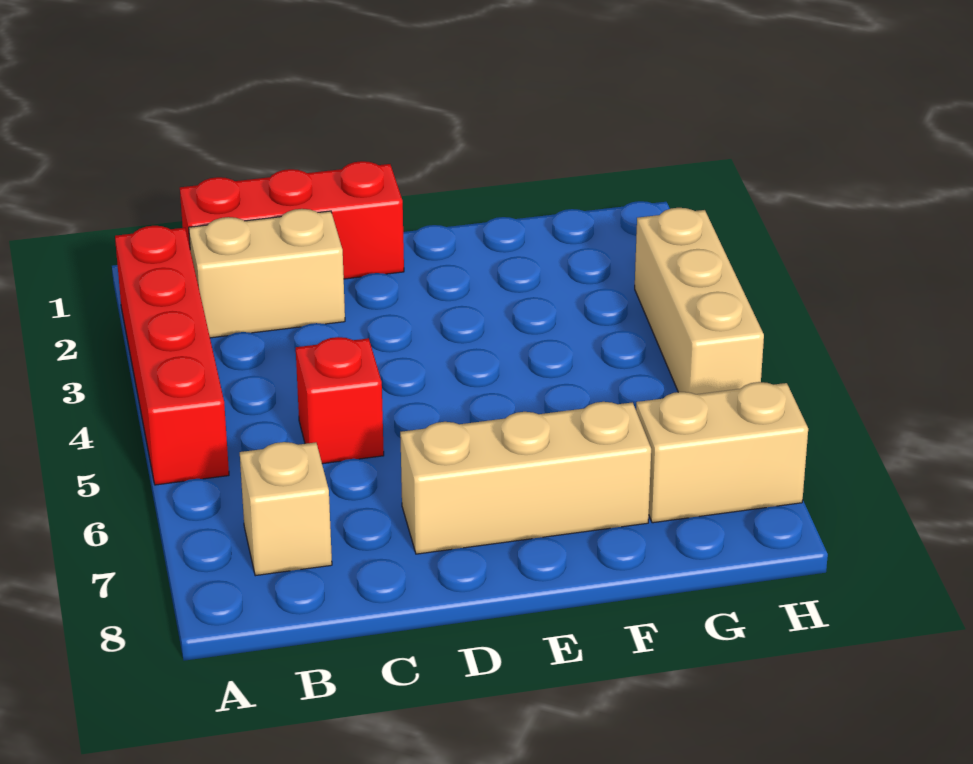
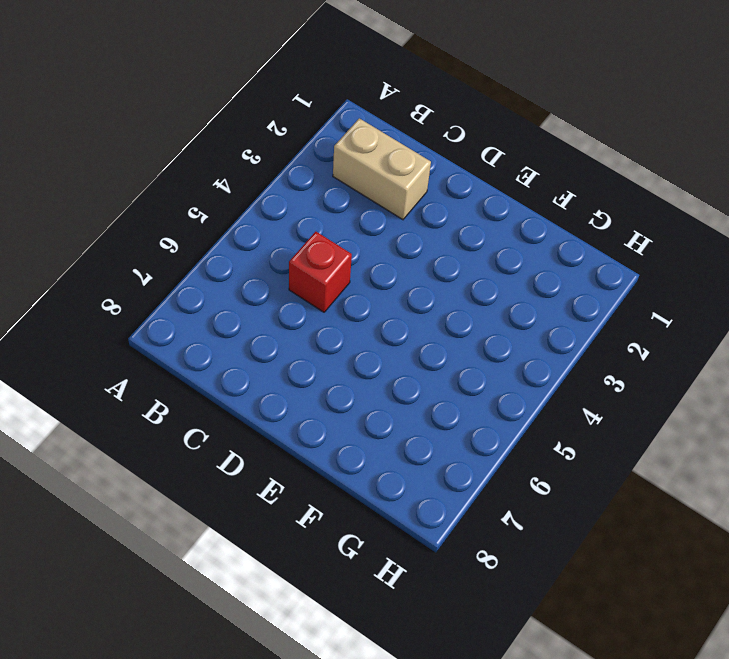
none -> red brick A2:A5 level 1
none -> red brick B1:D1 level 1

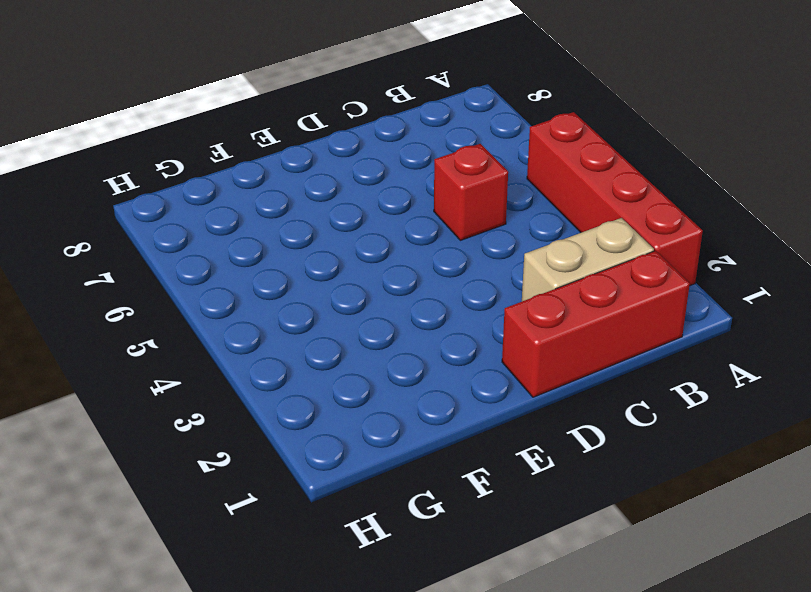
none -> tan brick B7 level 1
none -> tan brick D7:F7 level 1

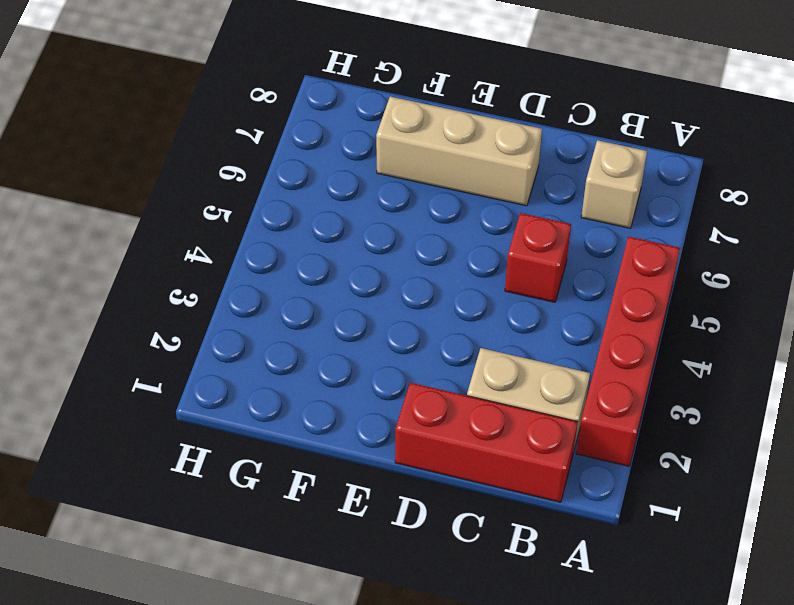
none -> tan brick G7:H7 level 1
none -> tan brick H3:H5 level 1

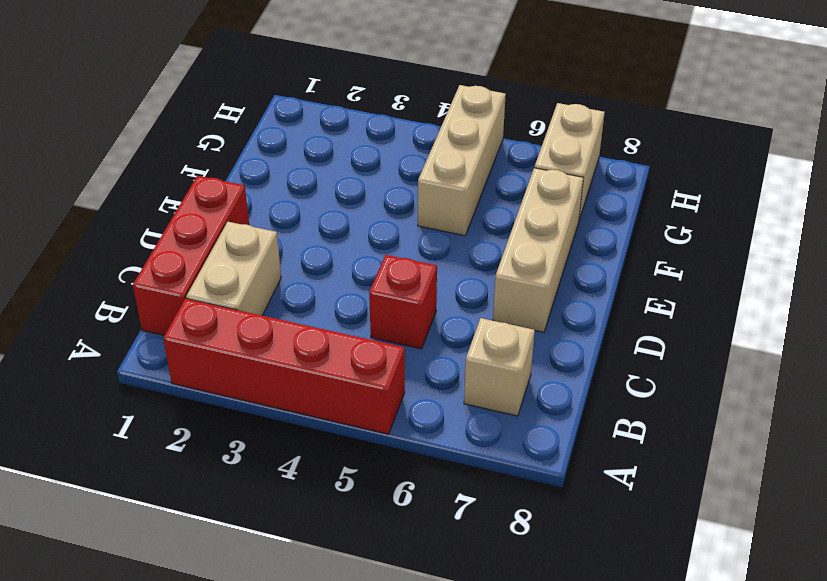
tan brick F5:H5 level 1 -> tan brick H3:H5 level 1

